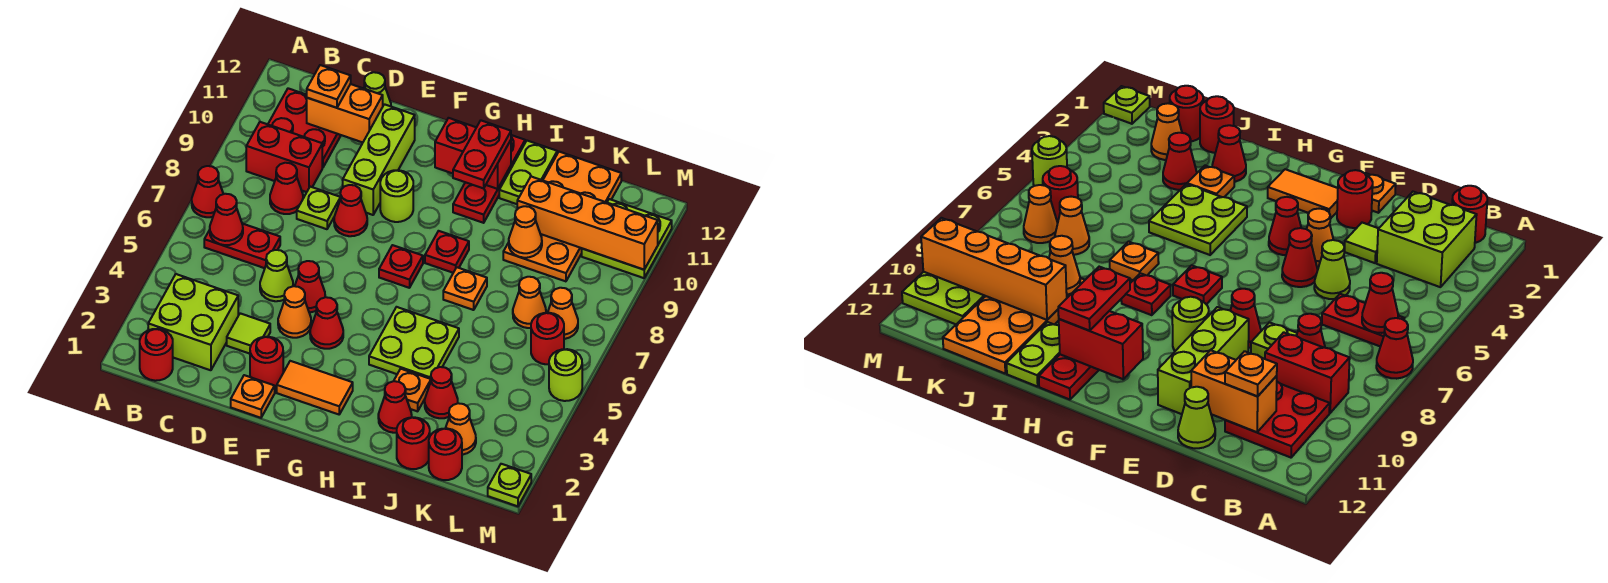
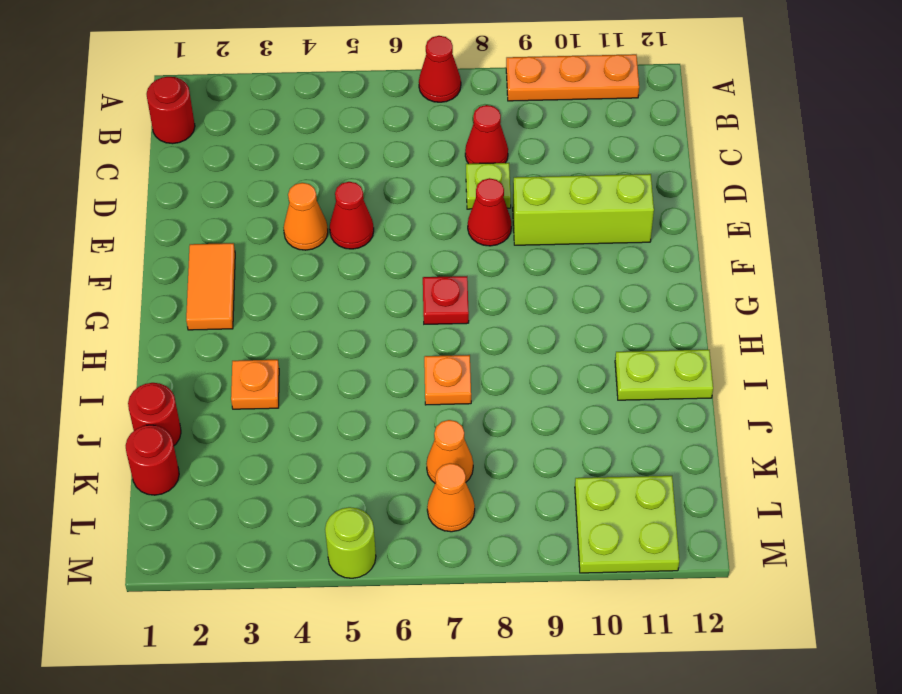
orange plate A9:A11 level 1 -> none
none -> lime brick B2:C3 level 1
none -> red plate B6:C6 level 1
none -> red brick B9:C9 level 1
none -> red plate B10:C11 level 1

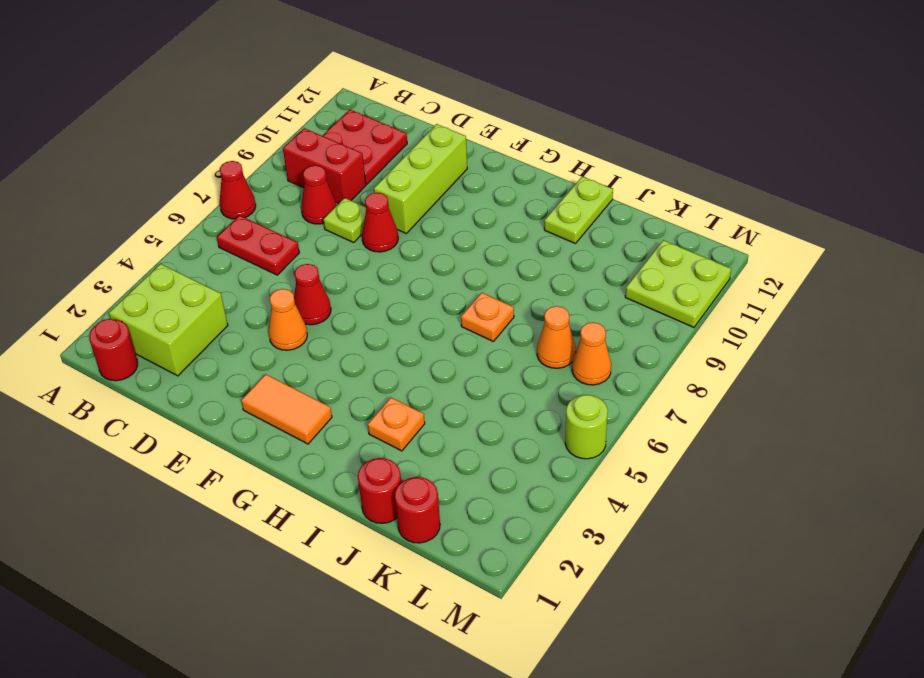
none -> lime tile D3 level 1
none -> lime cone D5 level 1
none -> lime cone D12 level 1
none -> orange plate E1 level 1

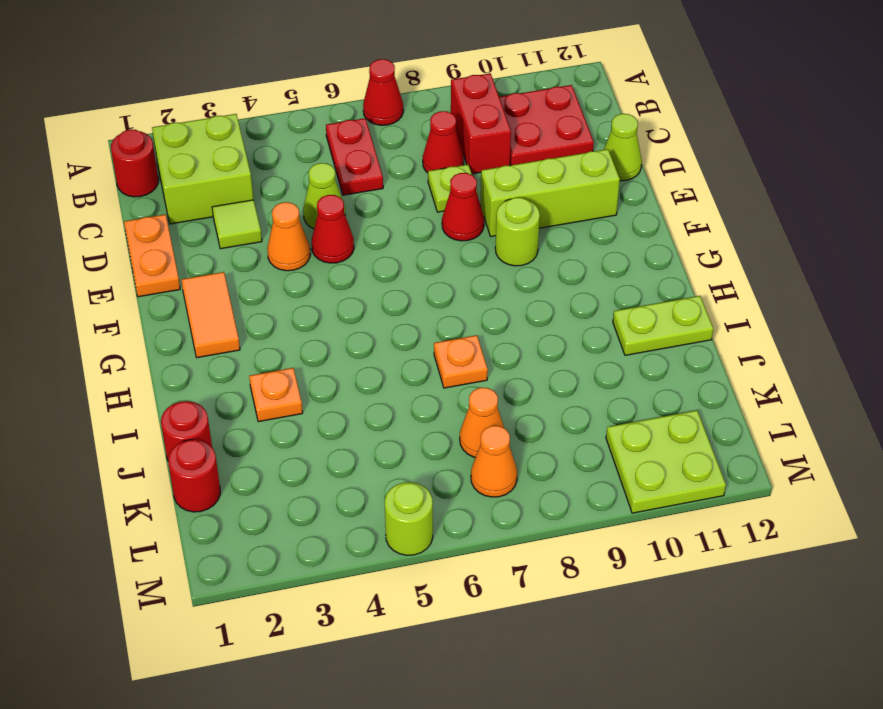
orange plate D1:E1 level 1 -> orange plate E1 level 1
none -> red round brick E2 level 1
none -> red cone F4 level 1
none -> red plate G7 level 1
none -> lime plate H4:I5 level 1

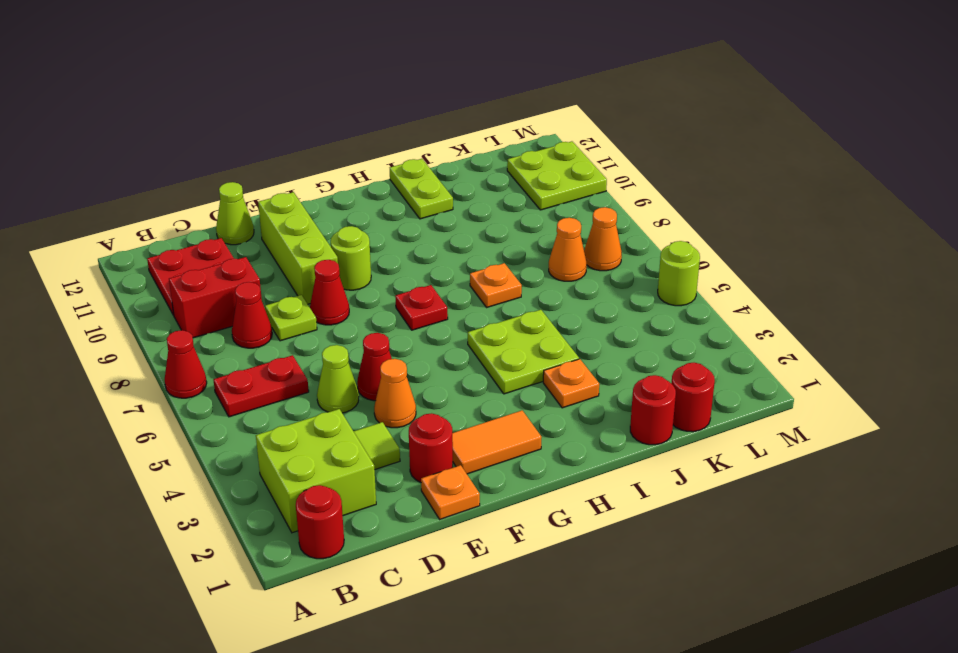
none -> red cone F4 level 1
none -> red plate H8 level 1
none -> red plate H10:H12 level 1
none -> red cone I2 level 1

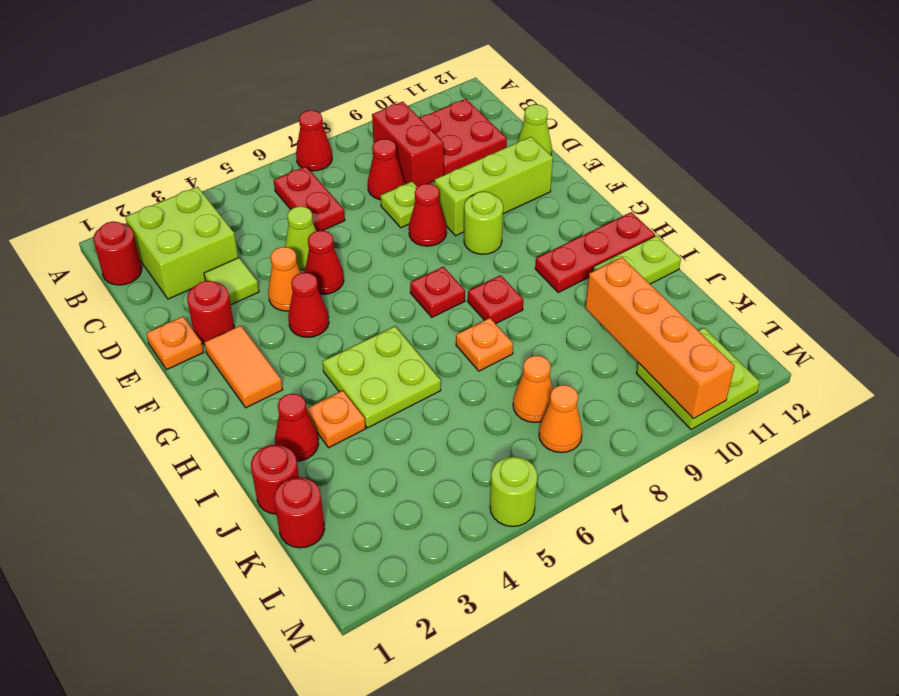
none -> red cone J3 level 1
none -> orange plate J9:K12 level 1
none -> orange cone K2 level 1
none -> red round brick L6 level 1

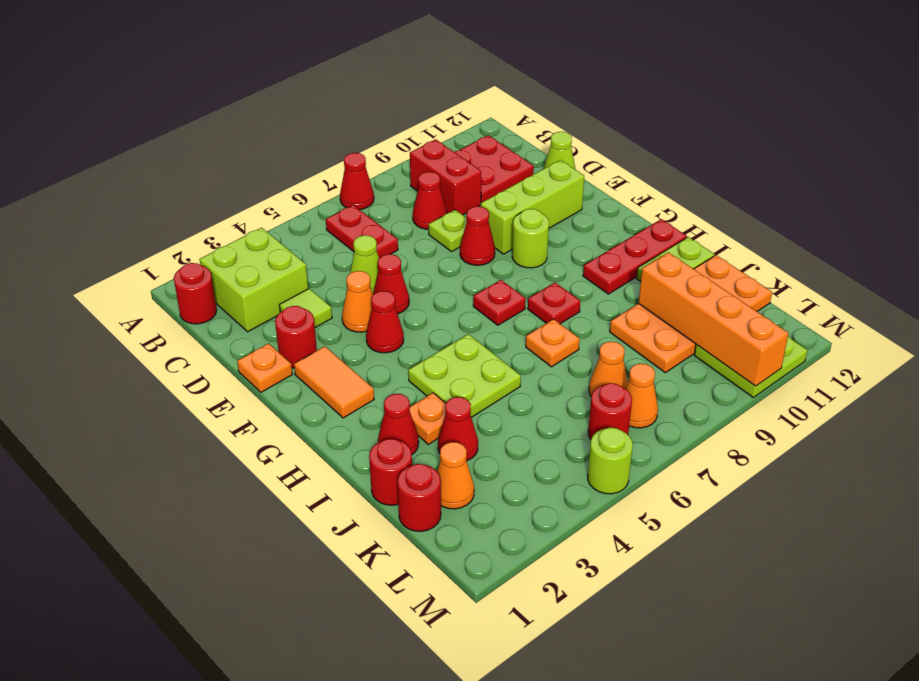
none -> lime plate M1 level 1
none -> red cone B6 level 2
none -> orange brick C11:D11 level 2
none -> red brick G11:H11 level 2

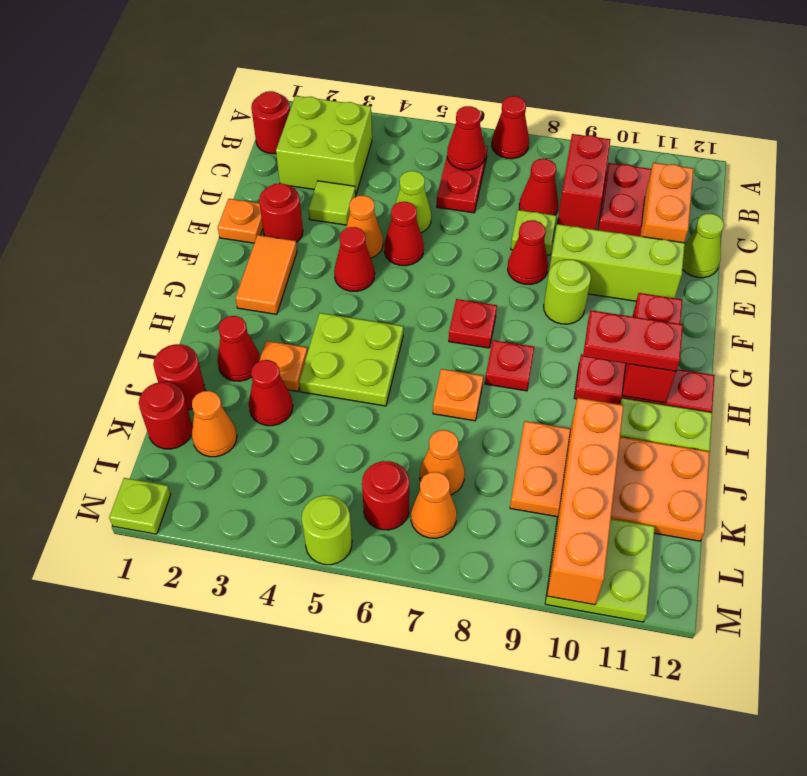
none -> orange cone J9 level 2
none -> orange plate C11 level 3

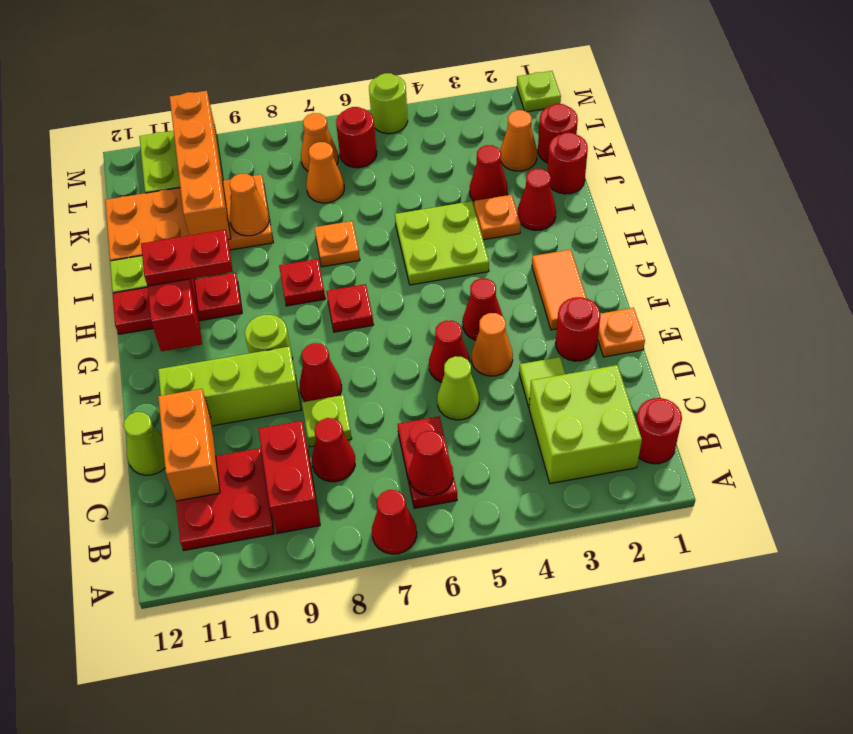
none -> orange plate C11 level 3

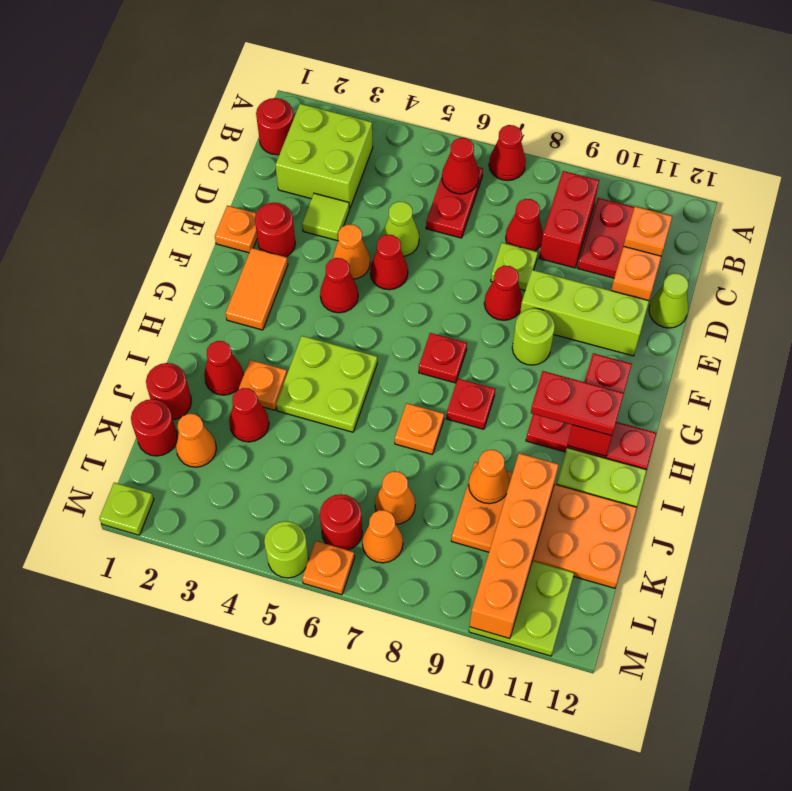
orange plate M6 level 1 -> none

